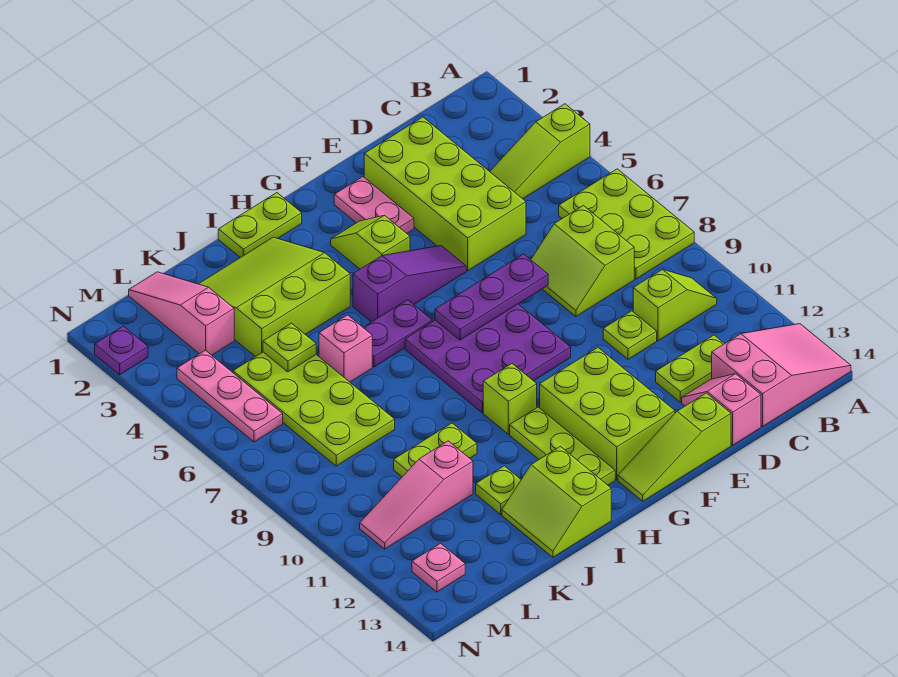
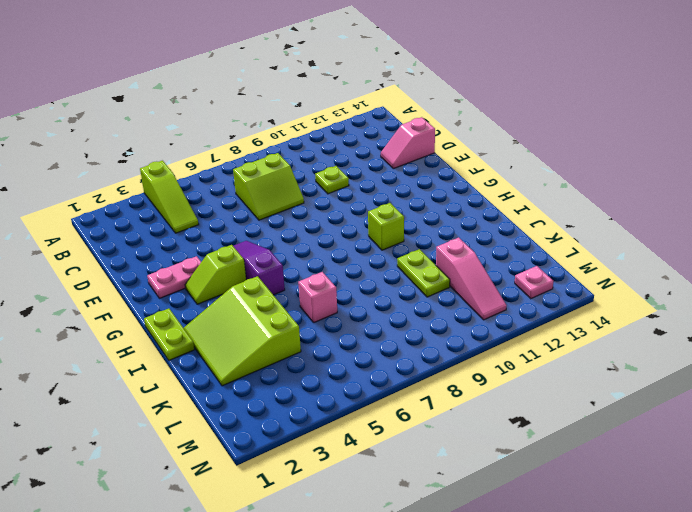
none -> lime plate A6:B8 level 1
none -> pink slope A13:C14 level 1 top C
none -> lime slope B10:C10 level 1 top C
none -> lime plate C12:D12 level 1

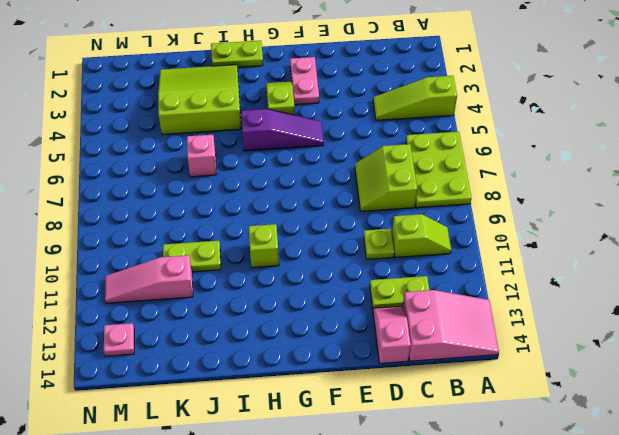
none -> lime brick D2:E5 level 1
none -> lime slope E14:G14 level 1 top E
none -> purple plate F7:H9 level 1
none -> lime brick F11:G13 level 1

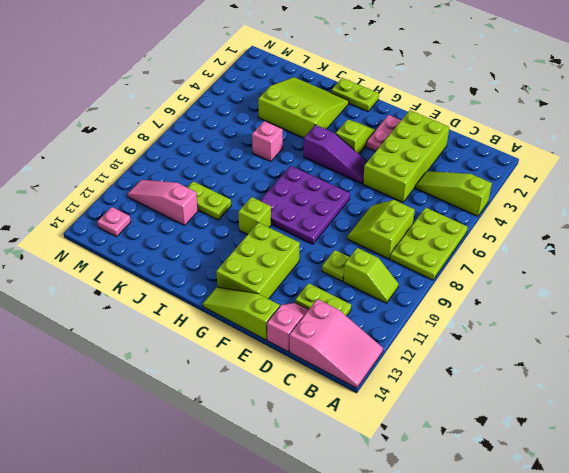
none -> purple plate H6:I6 level 1
none -> lime plate H11:H13 level 1
none -> lime slope I13:J14 level 1 top I
none -> lime plate J12 level 1

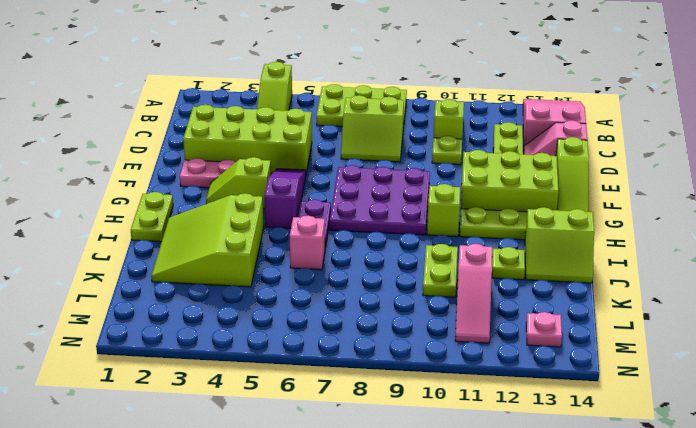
none -> lime plate K5:L8 level 1
none -> pink slope L1:L3 level 1 top 3
none -> pink plate M4:M6 level 1
none -> purple plate N2 level 1

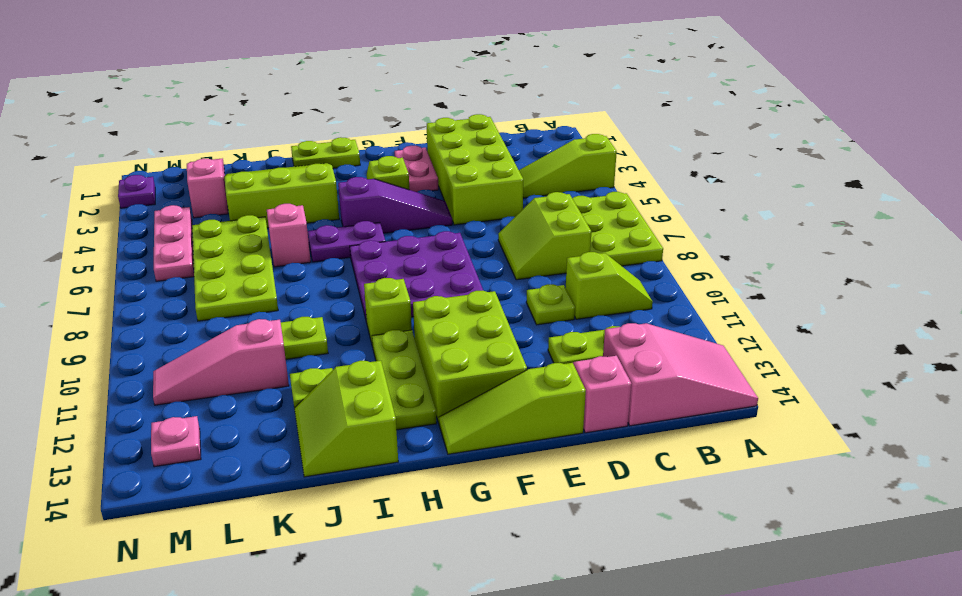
none -> purple plate E7:G7 level 2
none -> lime plate K5 level 2

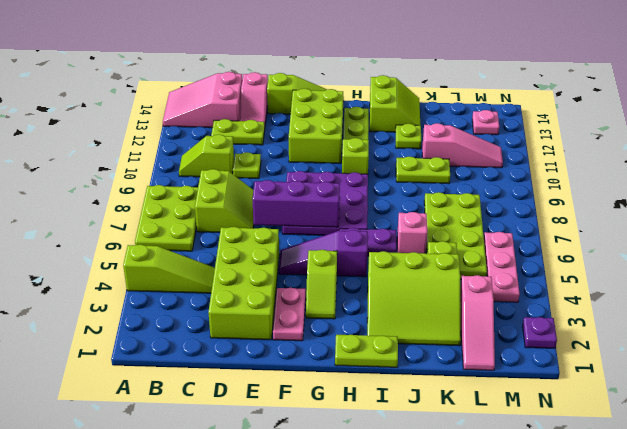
purple brick E7:G7 level 2 -> purple plate E7:G7 level 2

